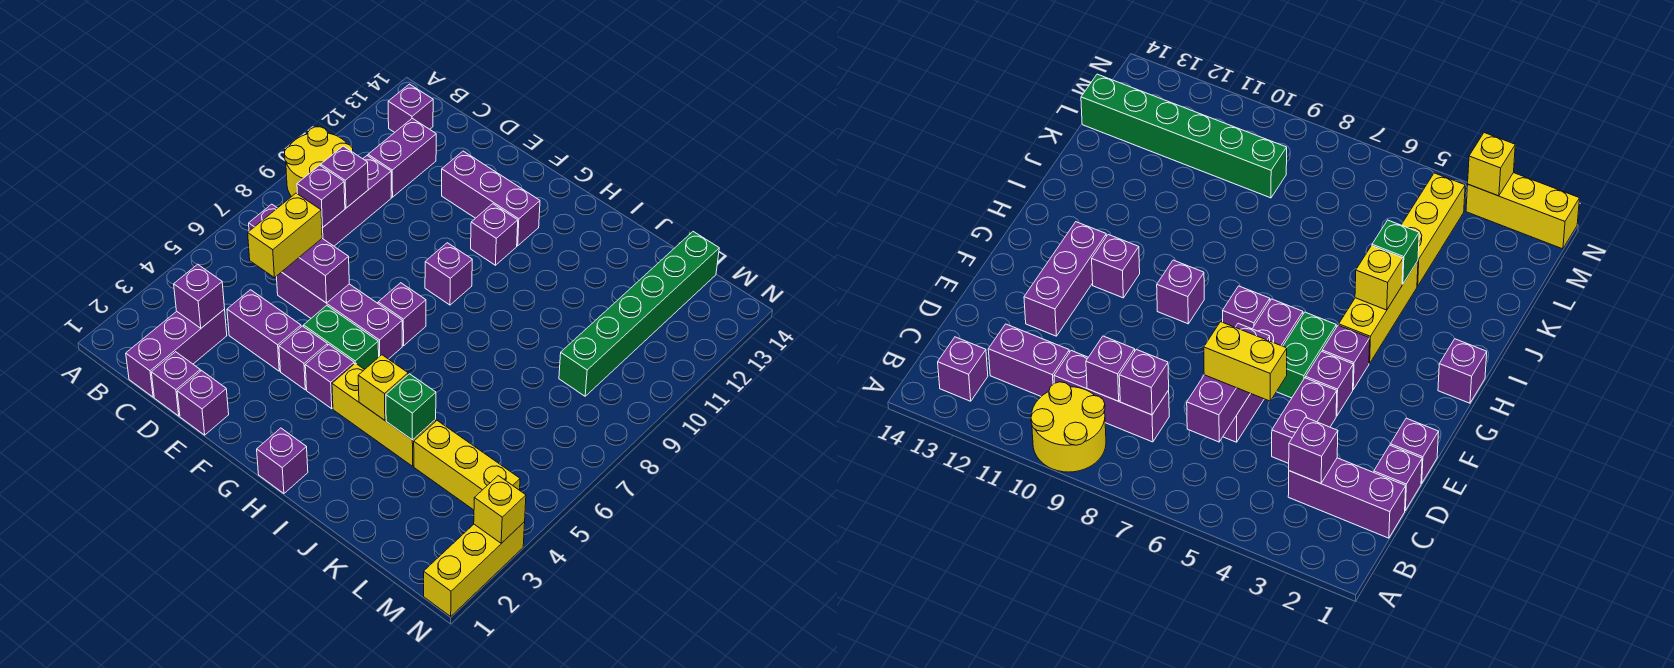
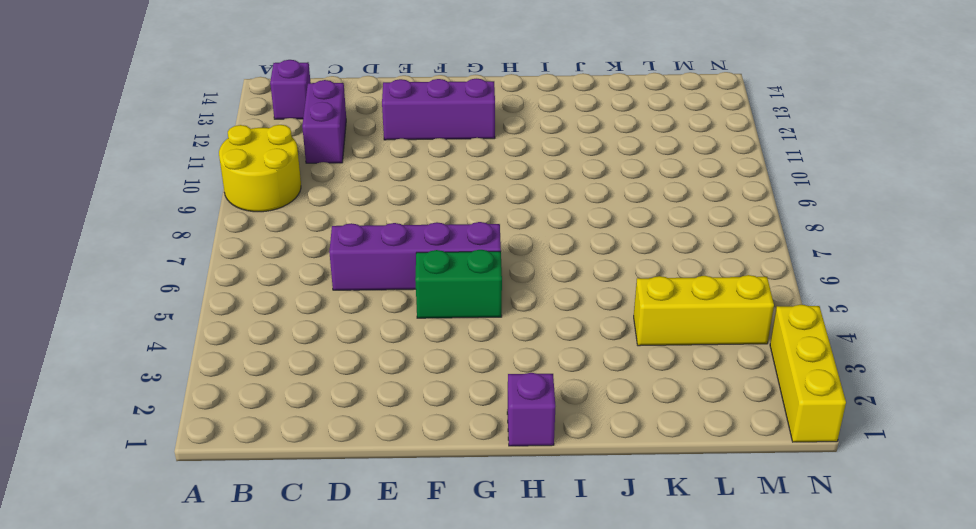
none -> purple brick C1:C3 level 1
none -> purple brick C8:C10 level 1
none -> purple brick D1 level 1

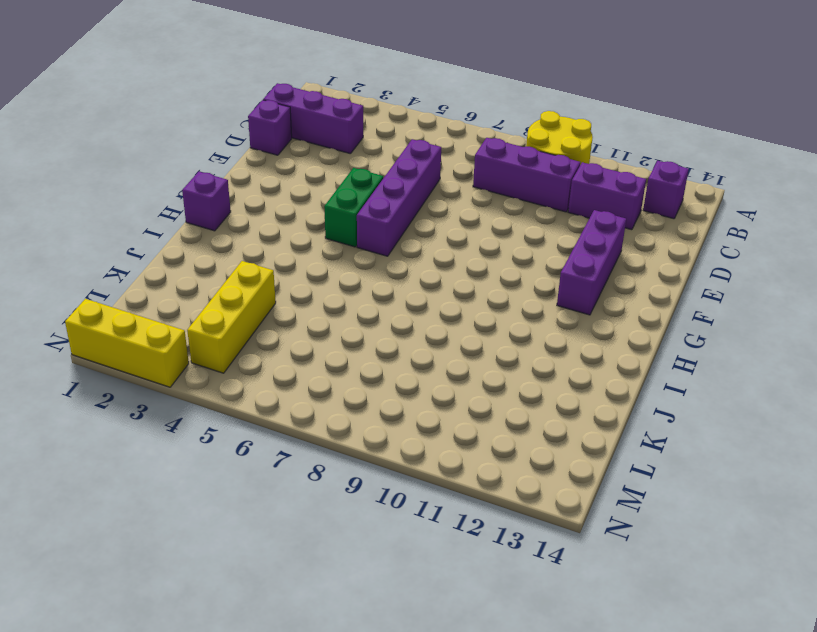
none -> purple brick D4:E4 level 1
none -> purple brick E1 level 1
none -> purple brick F4 level 1

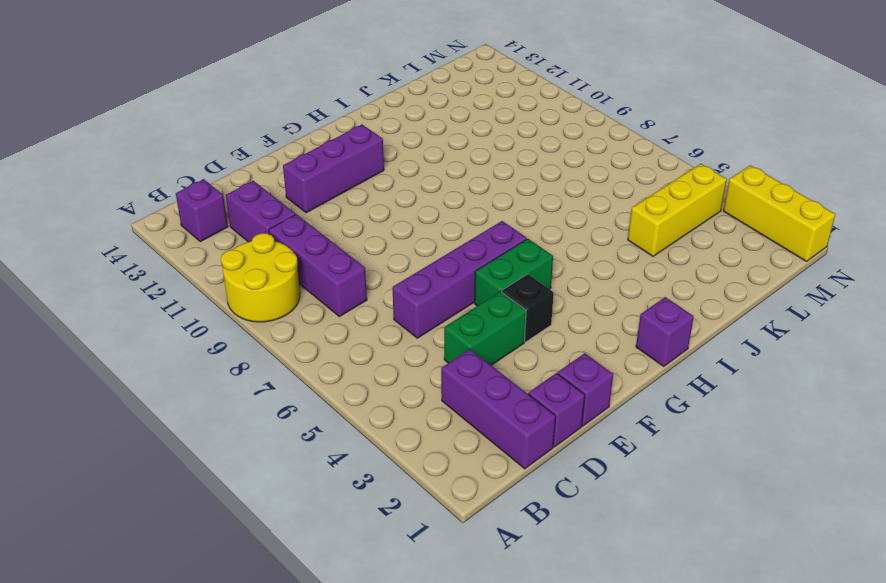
green brick D4:E4 level 1 -> purple brick D4:E4 level 1
black brick F4 level 1 -> purple brick F4 level 1
none -> purple brick G4 level 1
none -> purple brick G7 level 1
none -> purple brick G9 level 1

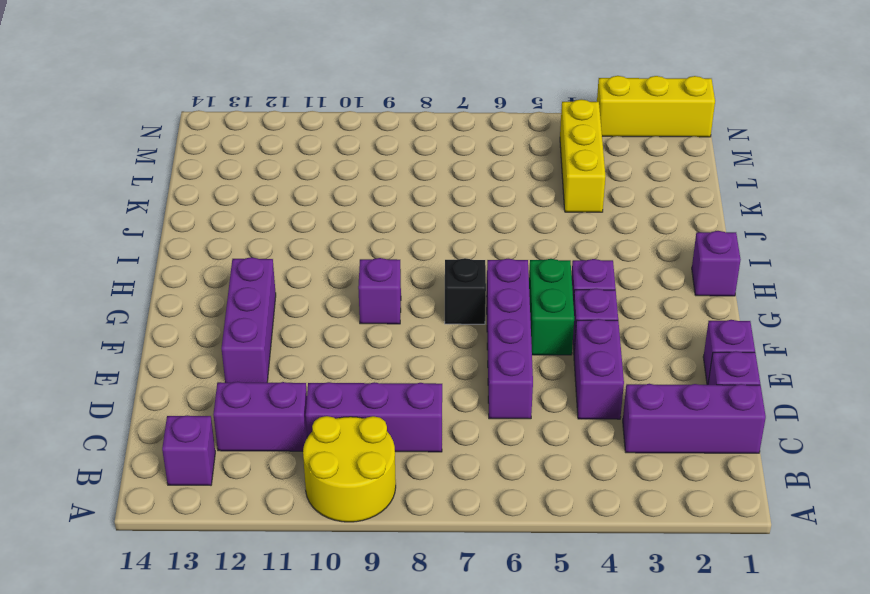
black brick G7 level 1 -> purple brick G7 level 1
none -> purple brick G11 level 1
none -> yellow brick H4:J4 level 1
none -> green brick L9:L14 level 1

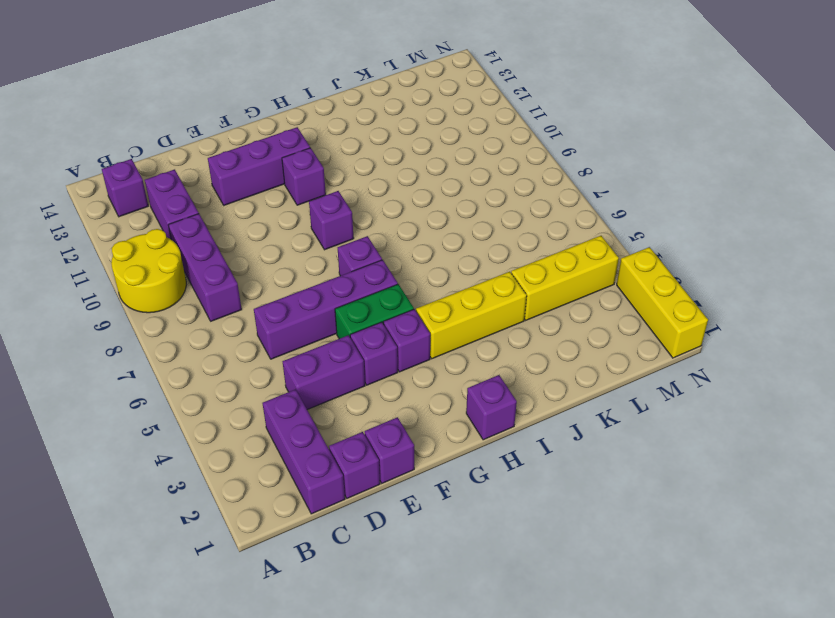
none -> green brick L9:L14 level 1
none -> purple brick C3 level 2
none -> purple brick C6:E6 level 2

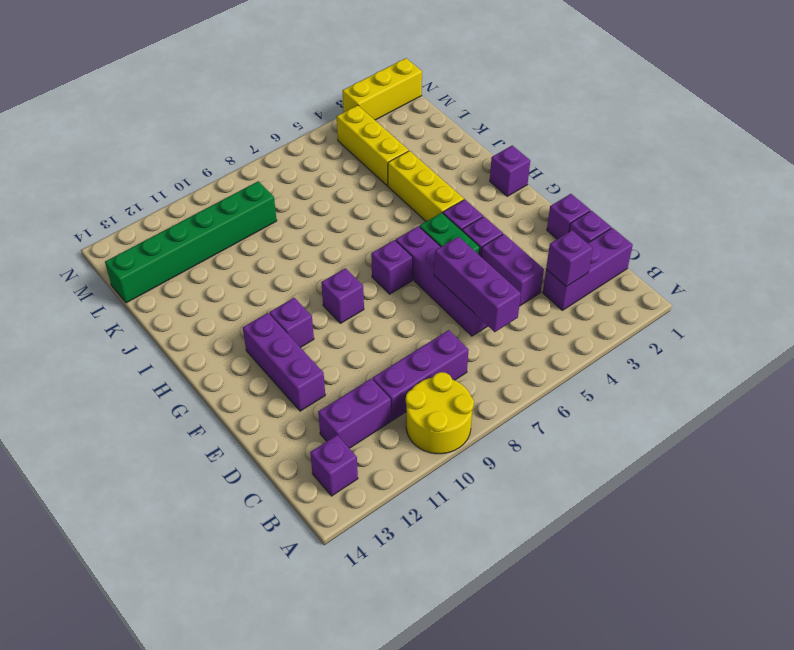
none -> purple brick C8 level 2
none -> purple brick C9 level 2
none -> yellow brick I4 level 2

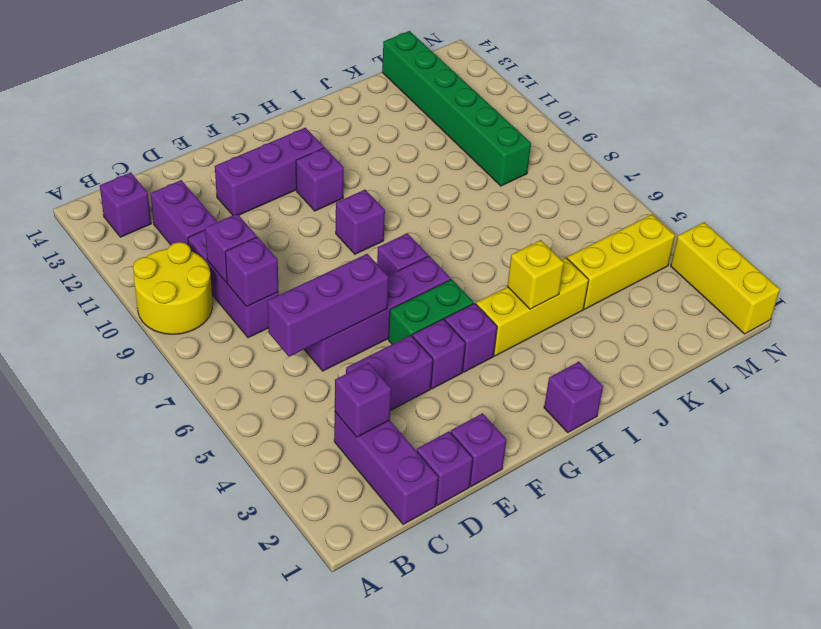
none -> green brick J4 level 2
none -> yellow brick N3 level 2
none -> yellow brick D5:D6 level 3

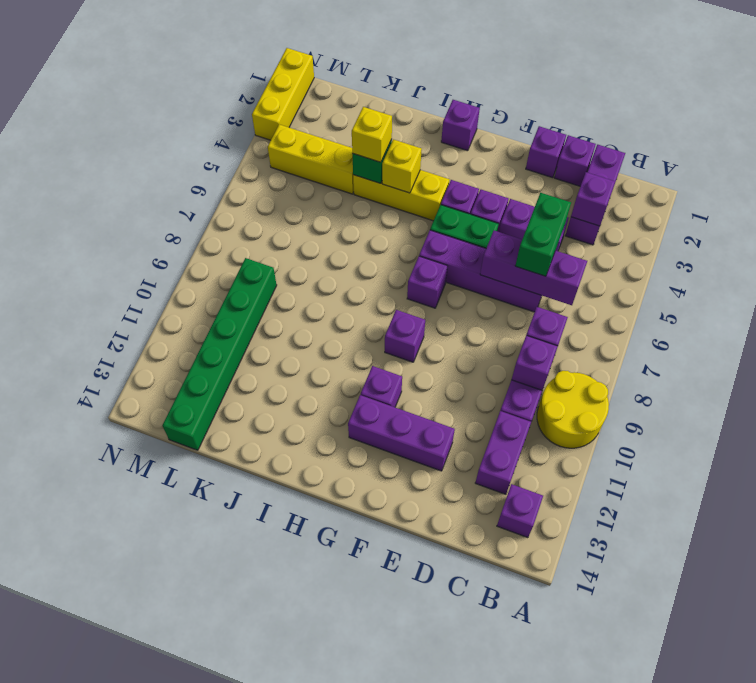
green brick D5:D6 level 3 -> yellow brick D5:D6 level 3
yellow brick J4 level 3 -> yellow brick N3 level 2

